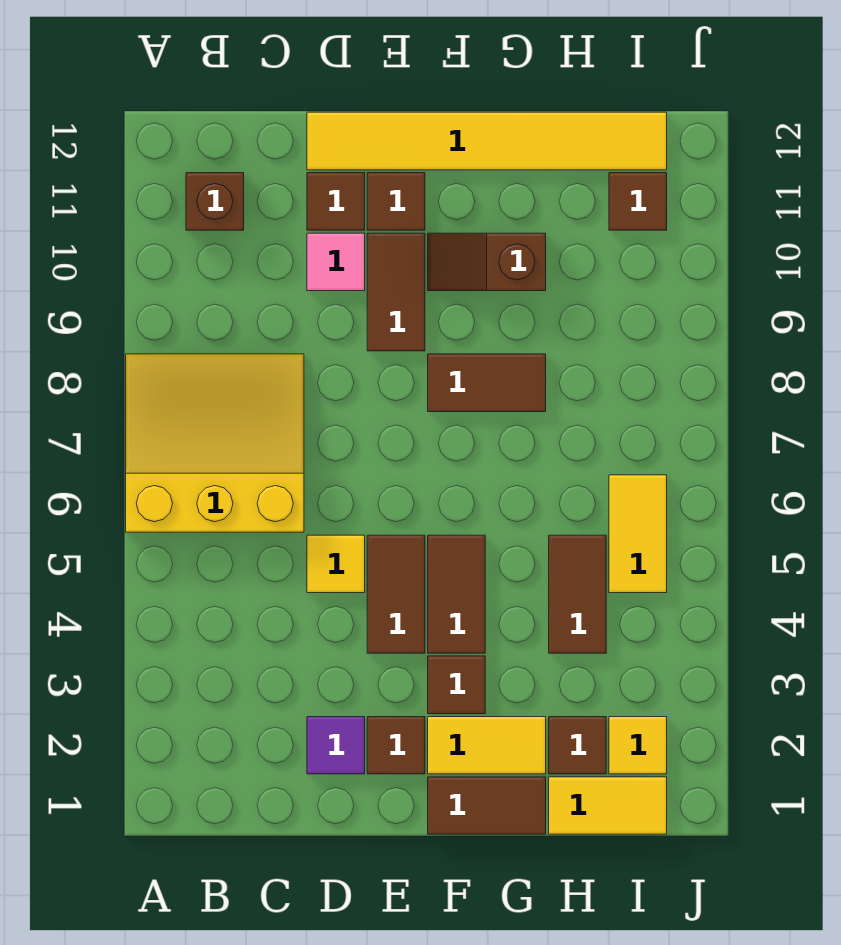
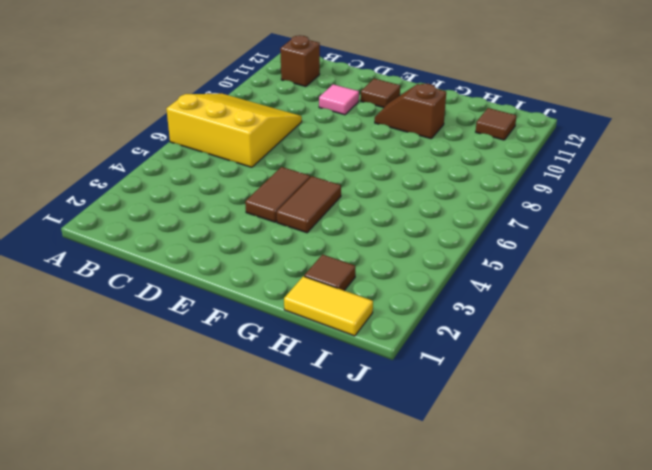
none -> purple tile D2 level 1
none -> yellow tile D5 level 1
none -> brown tile D11 level 1

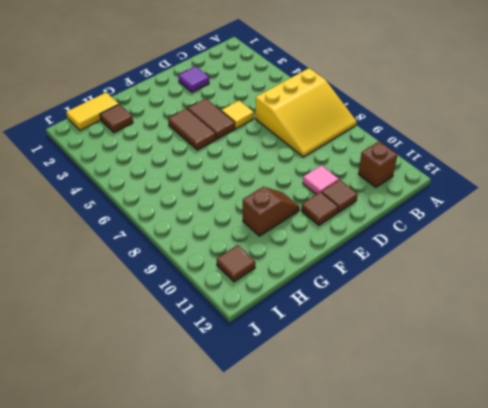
none -> yellow tile D12:I12 level 1
none -> brown tile E2 level 1
none -> brown tile E9:E10 level 1

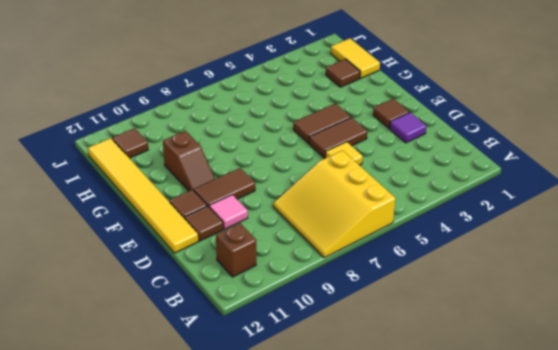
none -> brown tile F1:G1 level 1
none -> yellow tile F2:G2 level 1
none -> brown tile F3 level 1

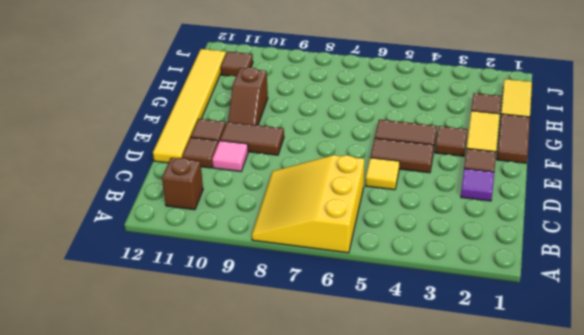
none -> brown tile F8:G8 level 1
none -> brown tile H4:H5 level 1
none -> yellow tile I2 level 1

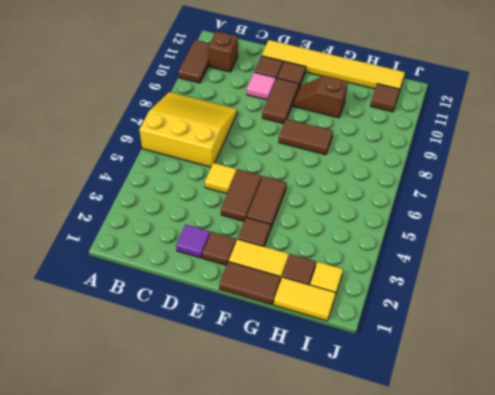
brown tile A10:A11 level 1 -> brown tile H4:H5 level 1
none -> yellow tile I5:I6 level 1

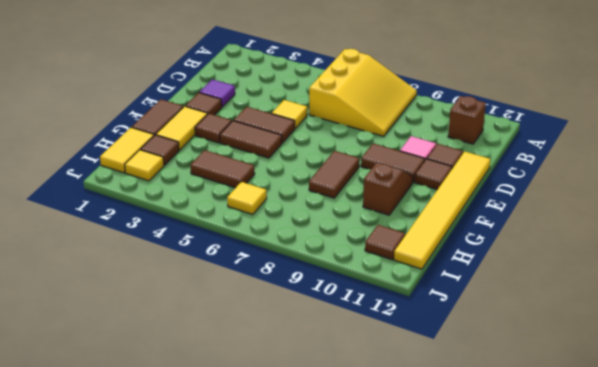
yellow tile I6 level 1 -> yellow tile I5:I6 level 1

